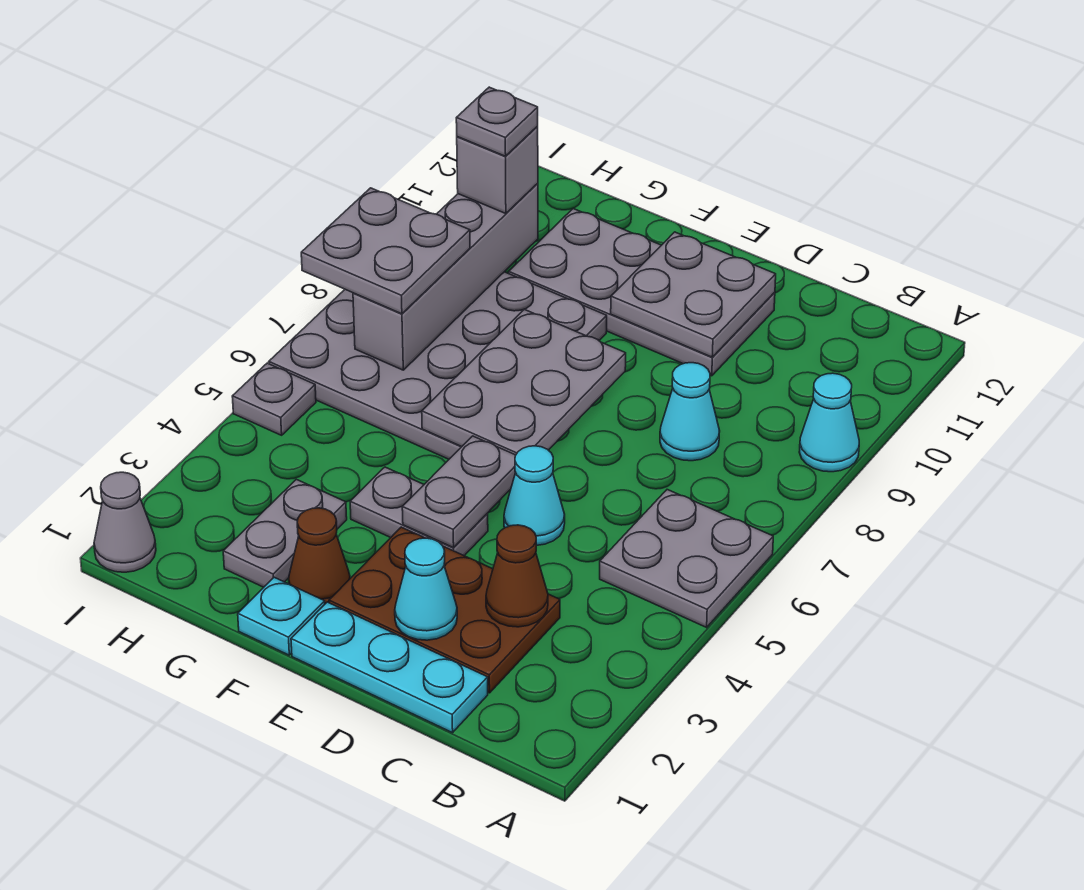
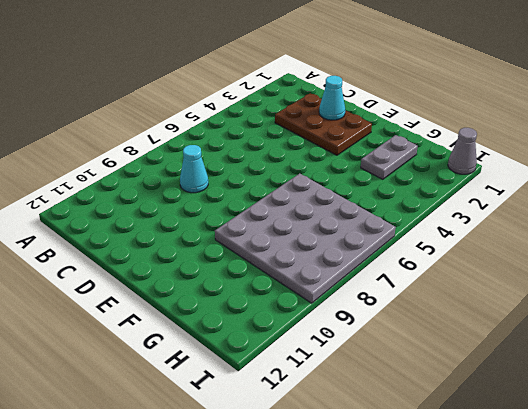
none -> grey plate A5:B6 level 1
none -> cyan cone A9 level 1
none -> cyan plate C1:E1 level 1

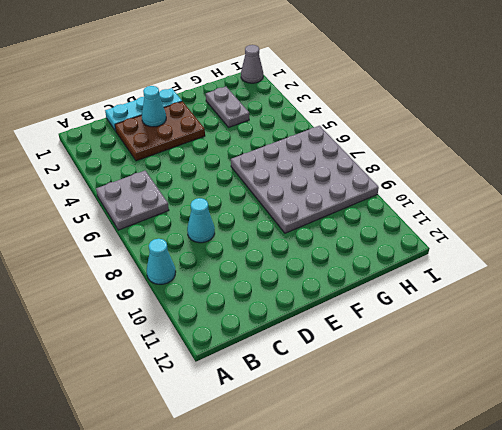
none -> cyan cone D5 level 1
none -> grey plate D10:G11 level 1
none -> grey plate E4:F4 level 1

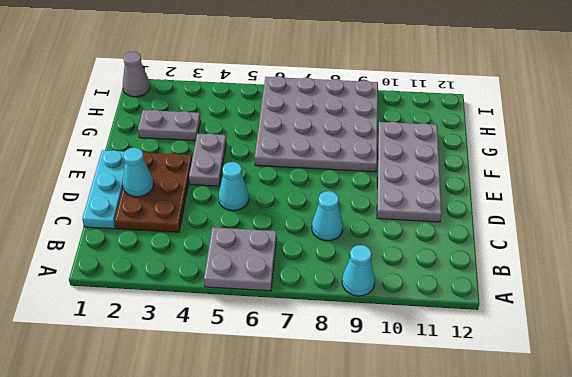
none -> cyan plate F1 level 1
none -> brown cone F2 level 1
none -> grey plate I5 level 1

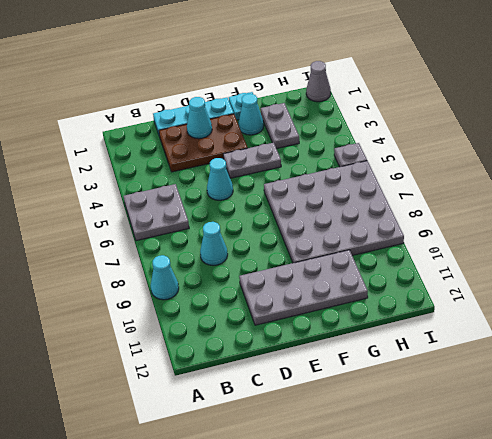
cyan cone F2 level 1 -> brown cone F2 level 1
none -> brown cone C3 level 2
none -> grey plate D10:E11 level 2
none -> grey plate E4:E5 level 2

